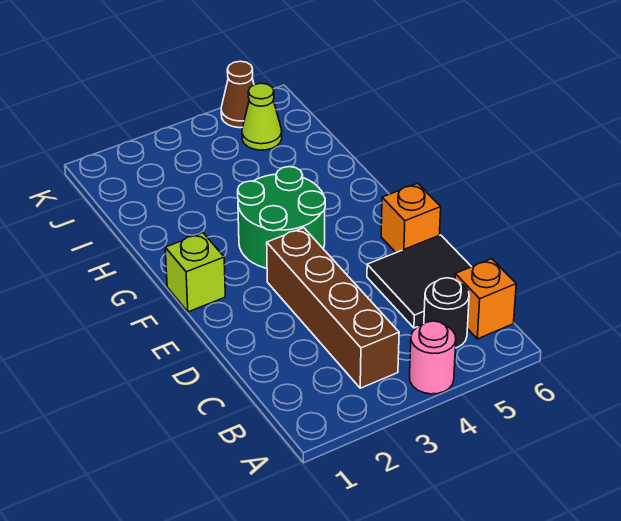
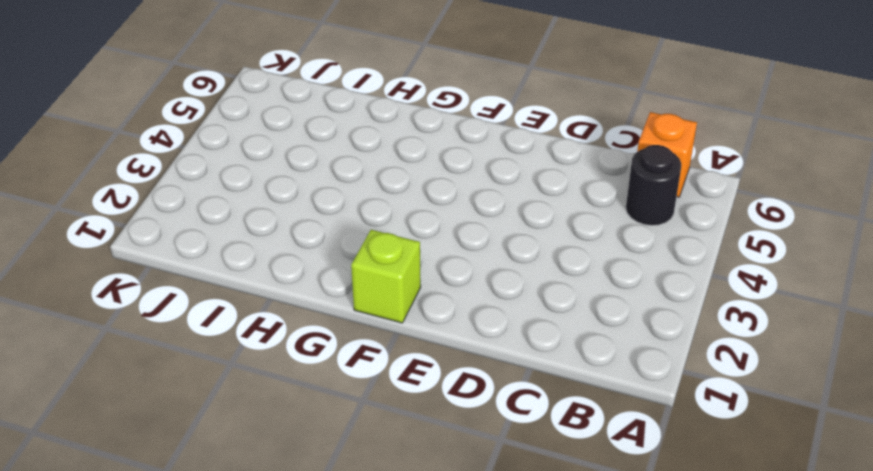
none -> pink round brick A4 level 1
none -> brown brick B3:E3 level 1

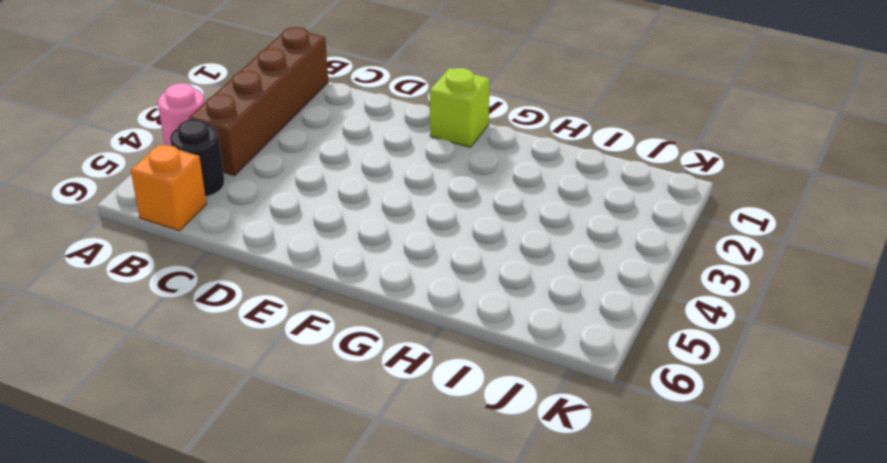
brown brick B1:B4 level 1 -> brown brick B3:E3 level 1
none -> black tile C5:D6 level 1
none -> orange brick E6 level 1

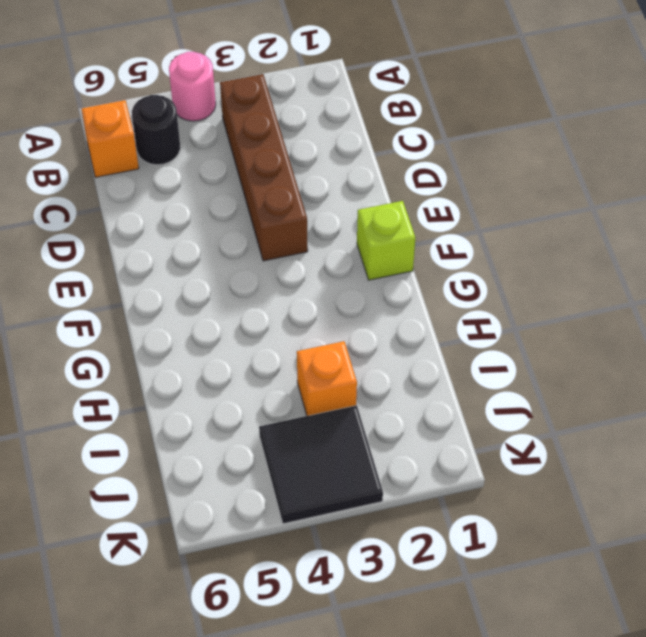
orange brick I3 level 1 -> orange brick E6 level 1
black tile J3:K4 level 1 -> black tile C5:D6 level 1
none -> green round brick F3:G4 level 1
none -> lime cone J5 level 1

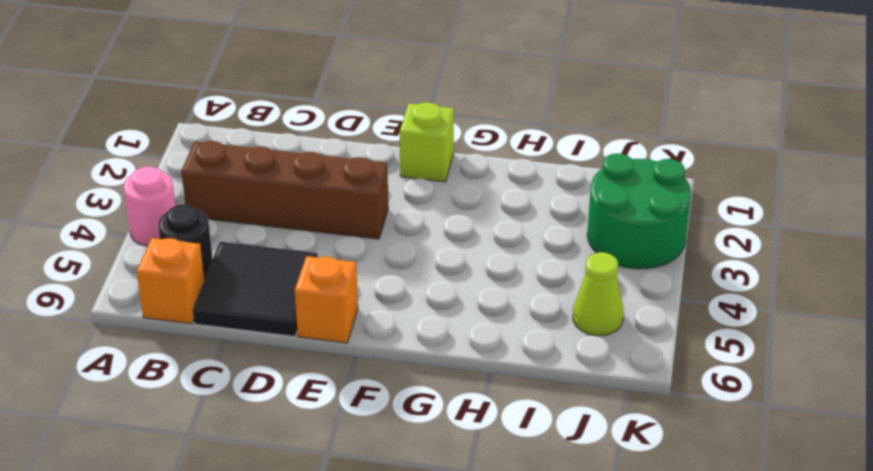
green round brick J2:K3 level 1 -> green round brick F3:G4 level 1
none -> brown cone K5 level 1

